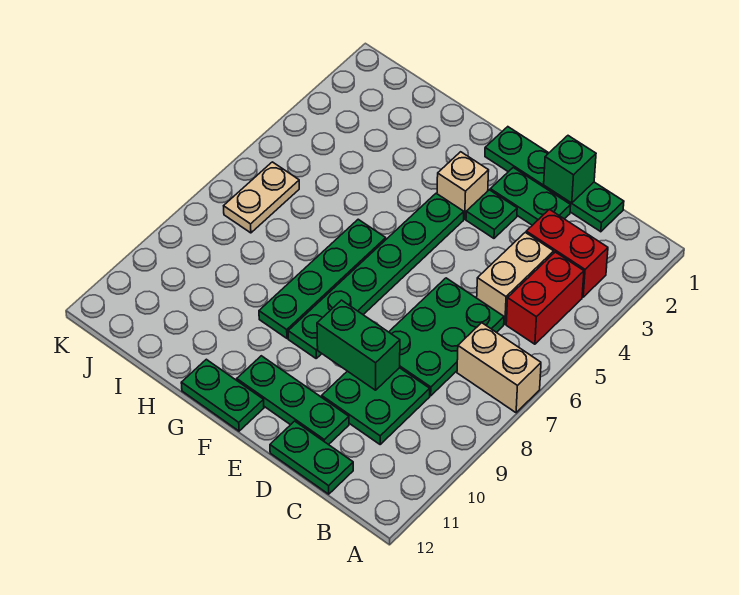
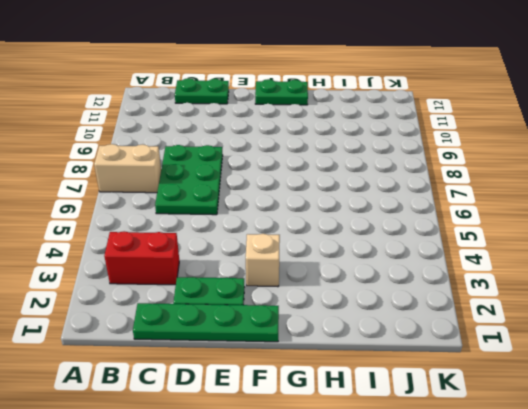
none -> red brick B4:B5 level 1
none -> tan brick C4:C5 level 1
none -> green plate C9:D10 level 1

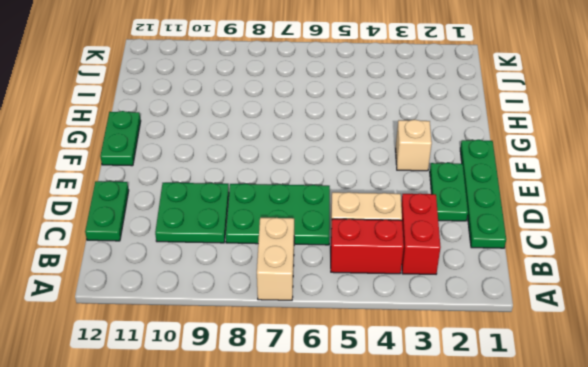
none -> green plate D11:F11 level 1
none -> green plate E3 level 1
none -> green plate F4:F9 level 1

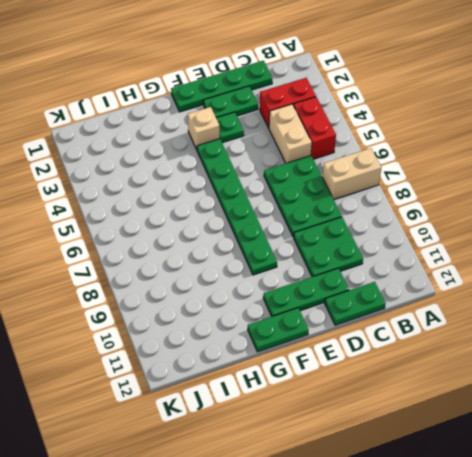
none -> green plate G6:G9 level 1
none -> tan plate J6:J7 level 1
none -> green brick D1 level 2

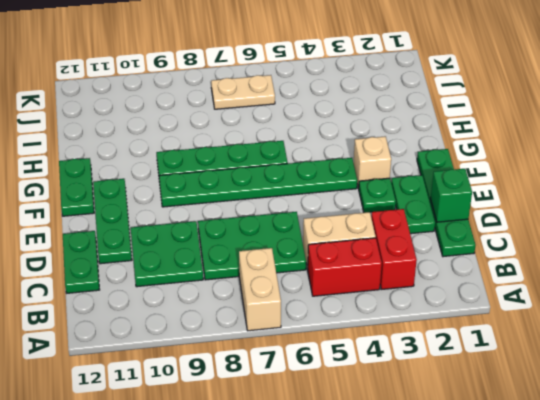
none -> green brick D9:E9 level 2

